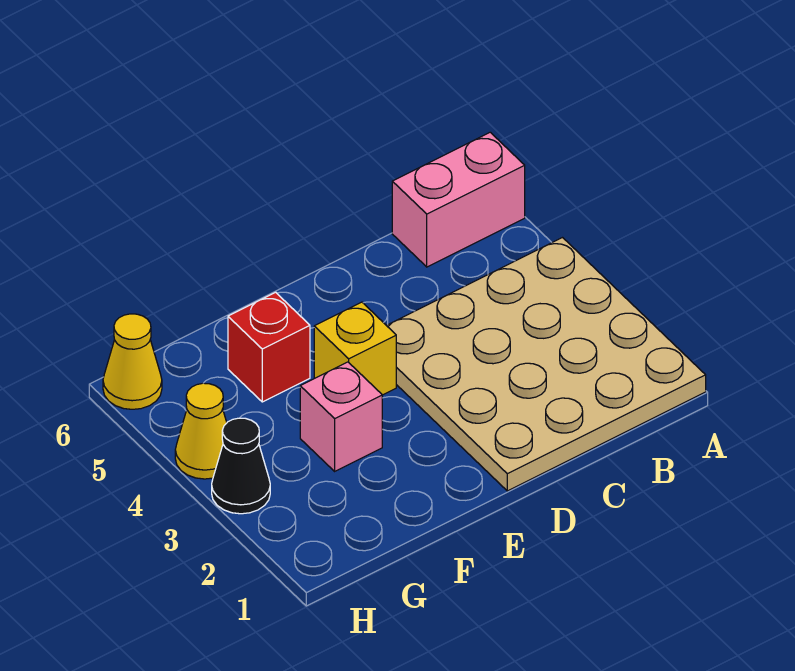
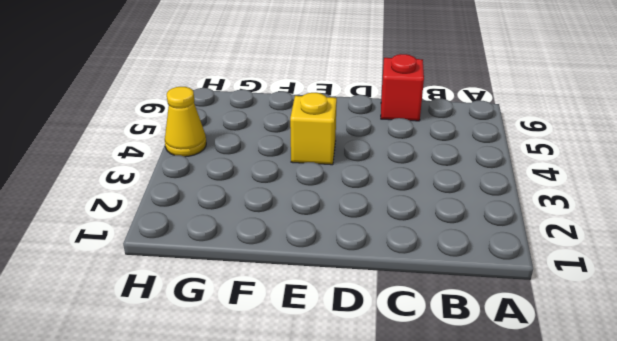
red brick C6 level 1 -> red brick F5 level 1
none -> tan plate A1:D4 level 1
none -> pink brick A6:B6 level 1

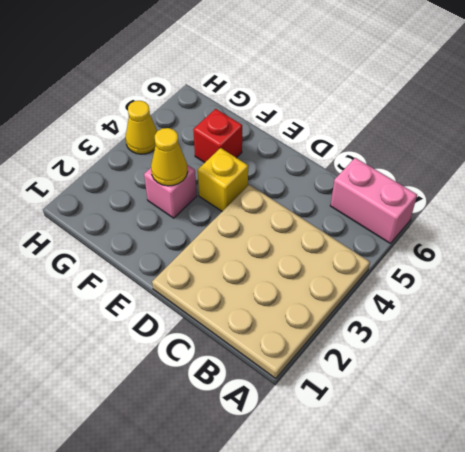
yellow cone F3 level 2 -> yellow cone H6 level 1
none -> black cone H3 level 1

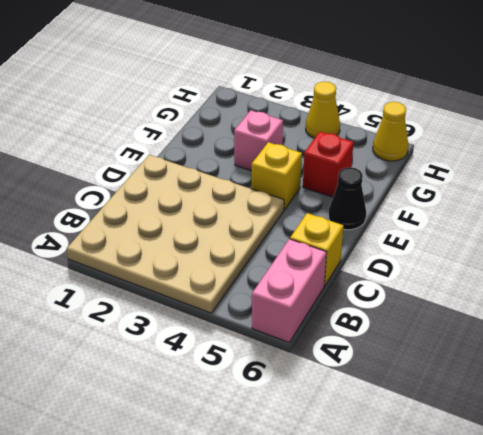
yellow brick C6 level 1 -> none
black cone E6 level 1 -> black cone H3 level 1

